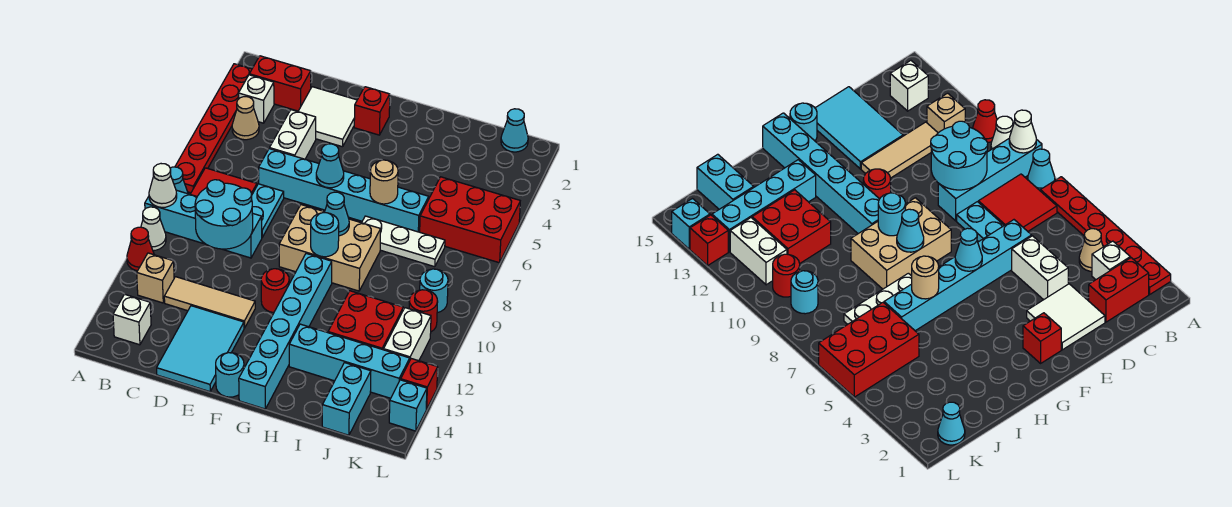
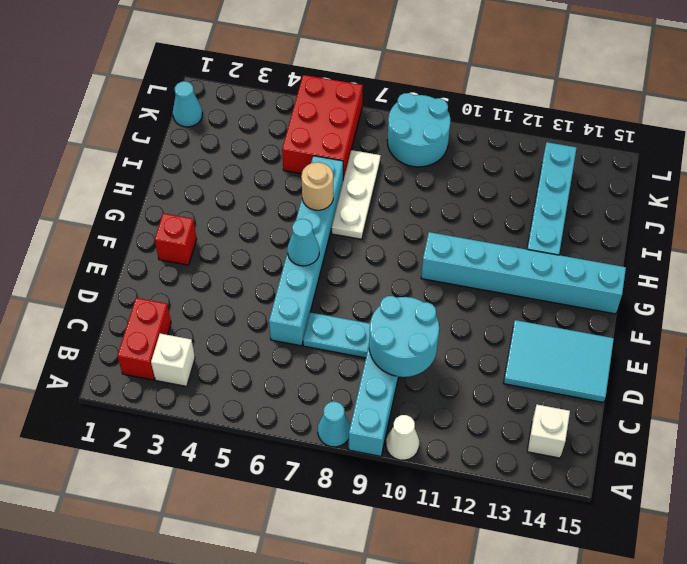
cyan round brick K8:L9 level 1 -> cyan round brick K9 level 1
none -> red plate A2:A7 level 1
none -> red cone A11 level 1
none -> tan cone B4 level 1
none -> red tile B7:C8 level 1

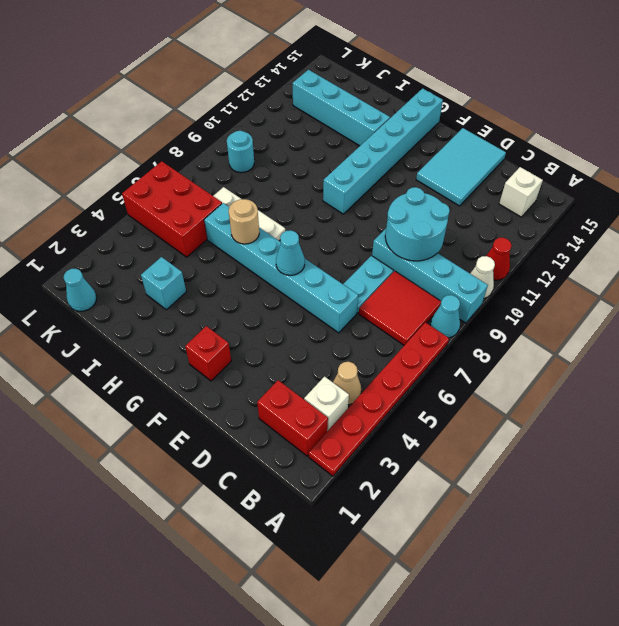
cyan brick I3 level 1 -> cyan brick L14 level 1
none -> tan brick B12 level 1
none -> tan tile C12:E12 level 1
none -> white tile D2:E3 level 1
none -> white brick D4:D5 level 1

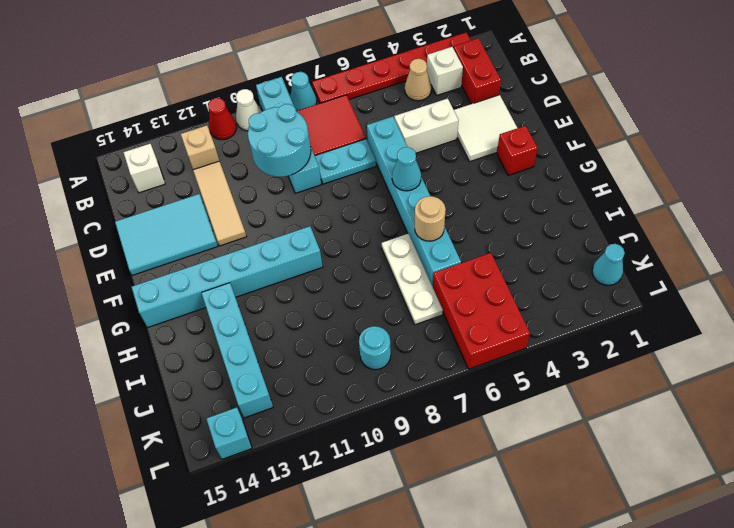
none -> tan brick F8:H9 level 1
none -> red round brick F11 level 1
none -> cyan round brick F15 level 1
none -> red brick I11:J12 level 1

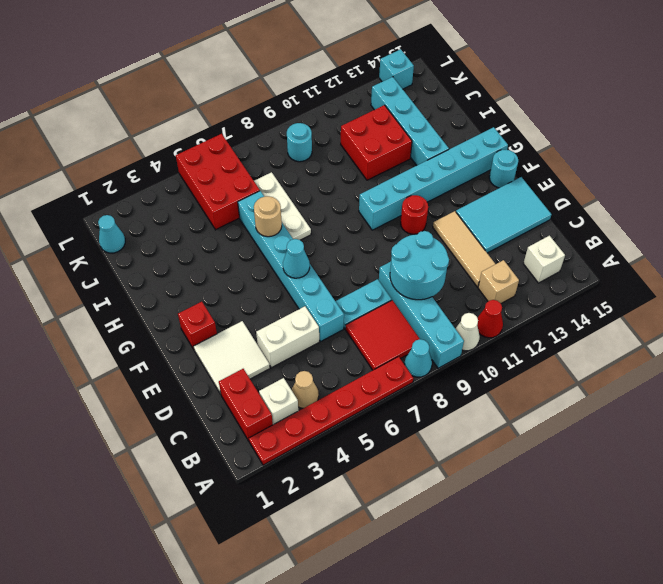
none -> tan brick F8:H9 level 1
none -> cyan brick J14:J15 level 1
none -> red round brick K10 level 1
none -> white brick K11:K12 level 1

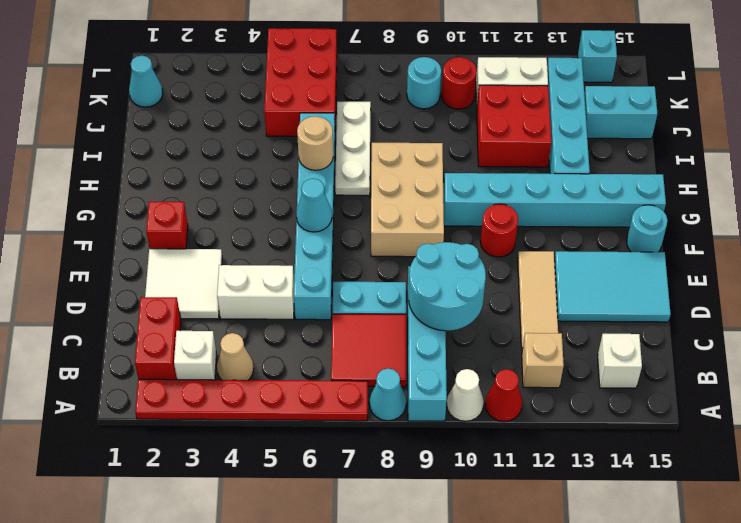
none -> red brick L13 level 1
none -> white cone A9 level 2
none -> cyan cone G8 level 2
none -> cyan round brick G9 level 2

